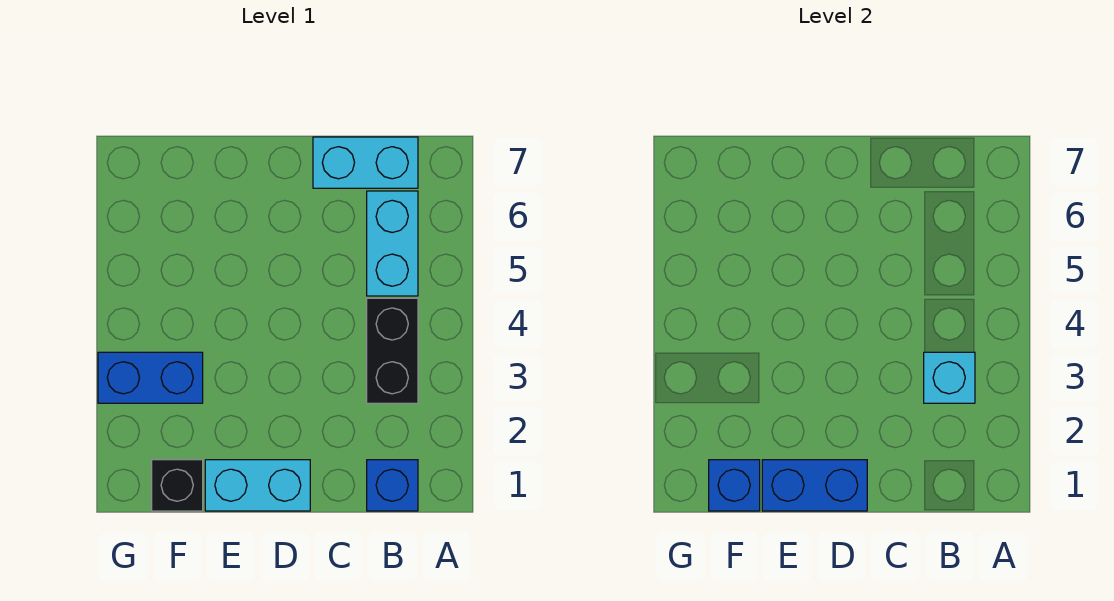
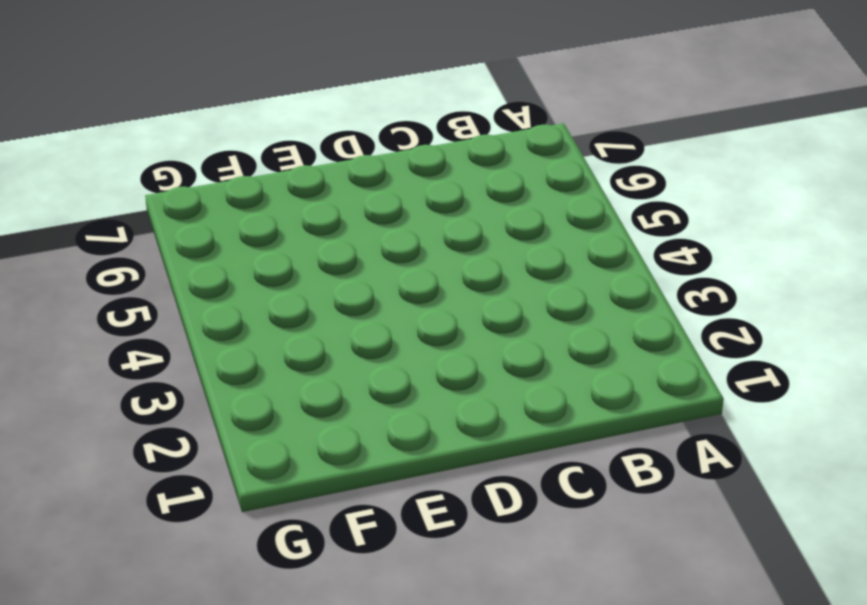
none -> blue brick B1 level 1
none -> black brick B3:B4 level 1

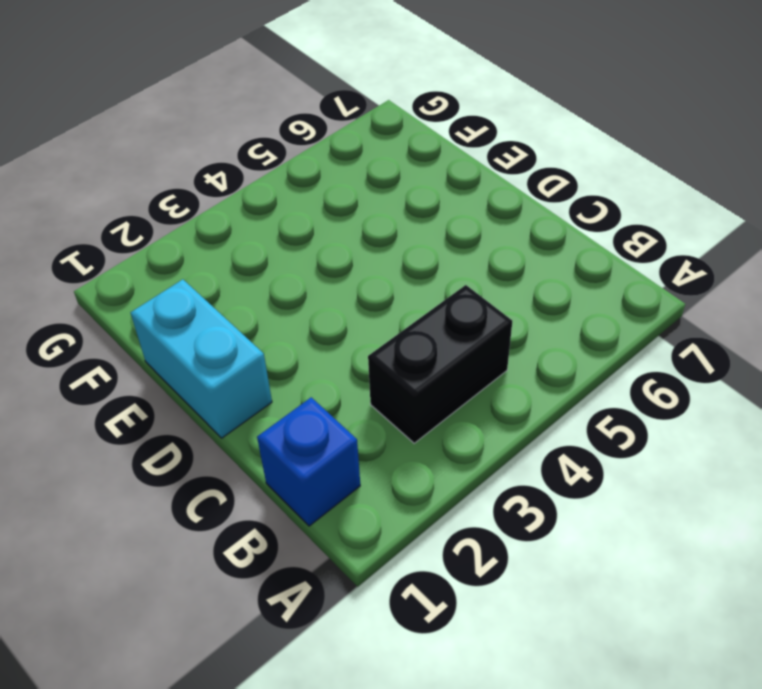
none -> cyan brick B5:B6 level 1
none -> cyan brick B7:C7 level 1

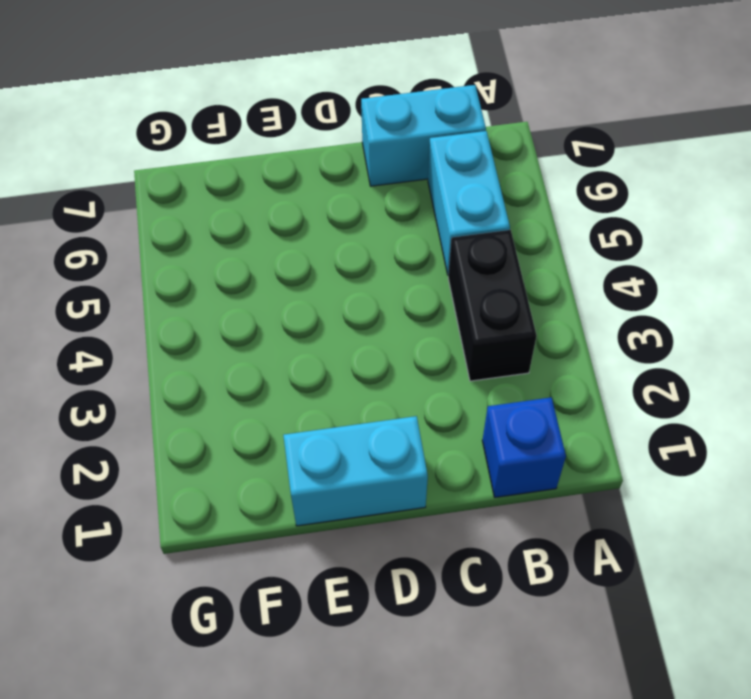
none -> black brick F1 level 1
none -> blue brick F3:G3 level 1

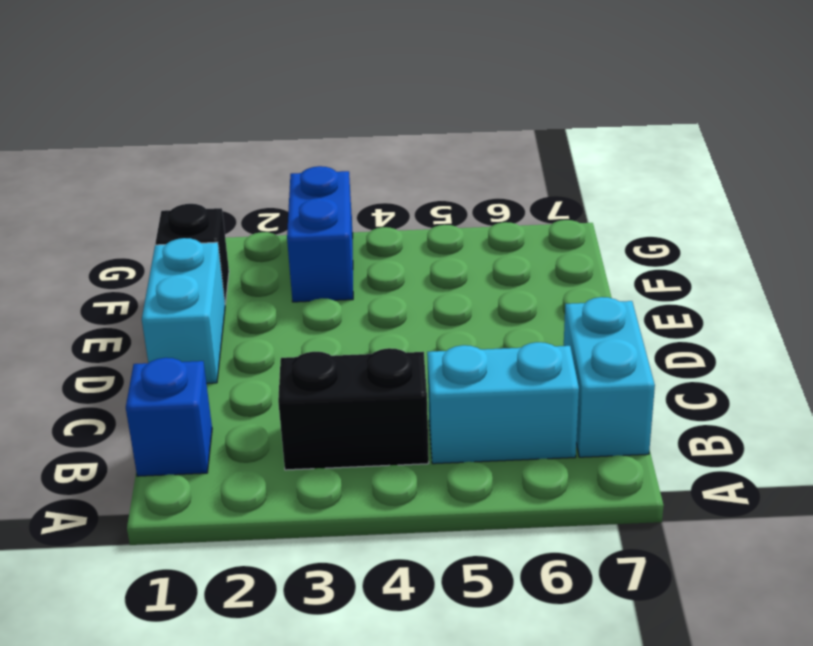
none -> cyan brick B3 level 2
none -> blue brick D1:E1 level 2

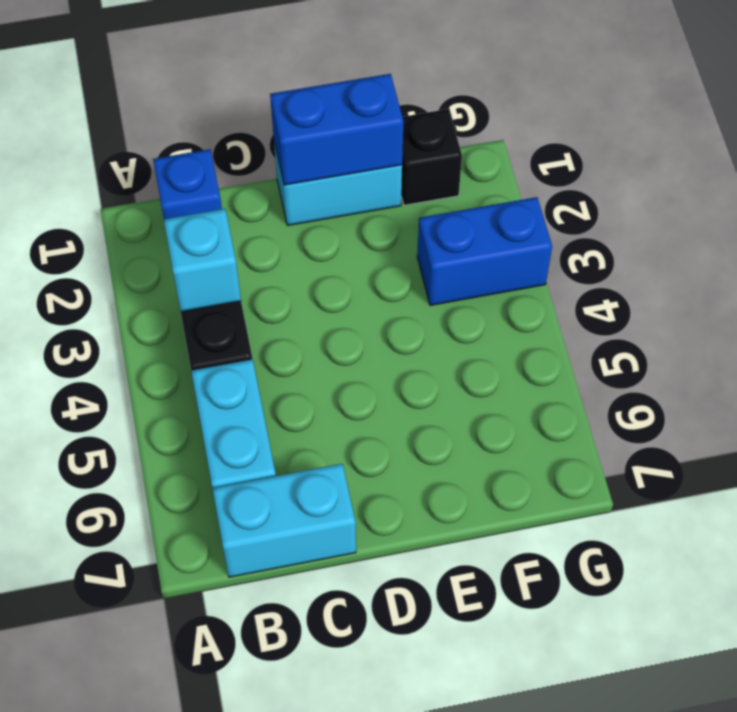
none -> blue brick F1 level 2

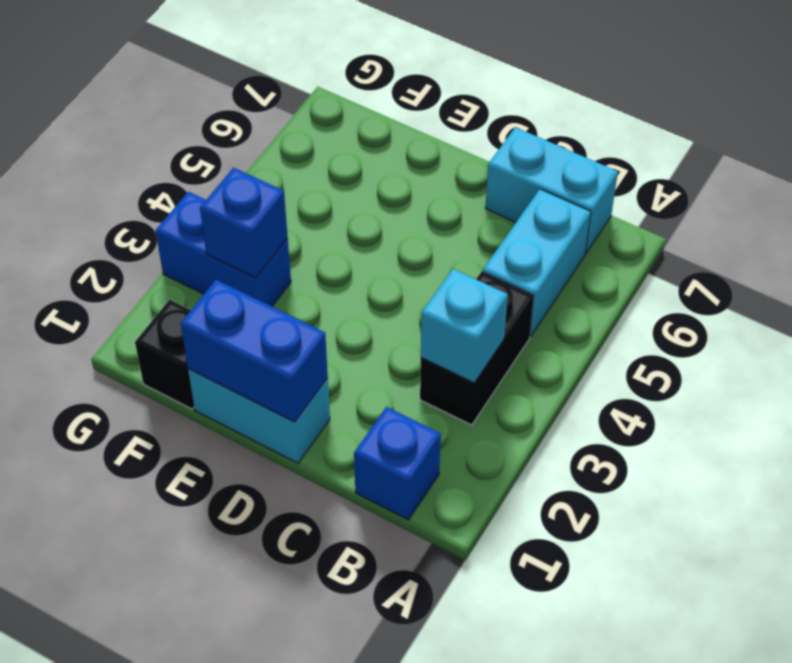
blue brick F3 level 2 -> blue brick F1 level 2

